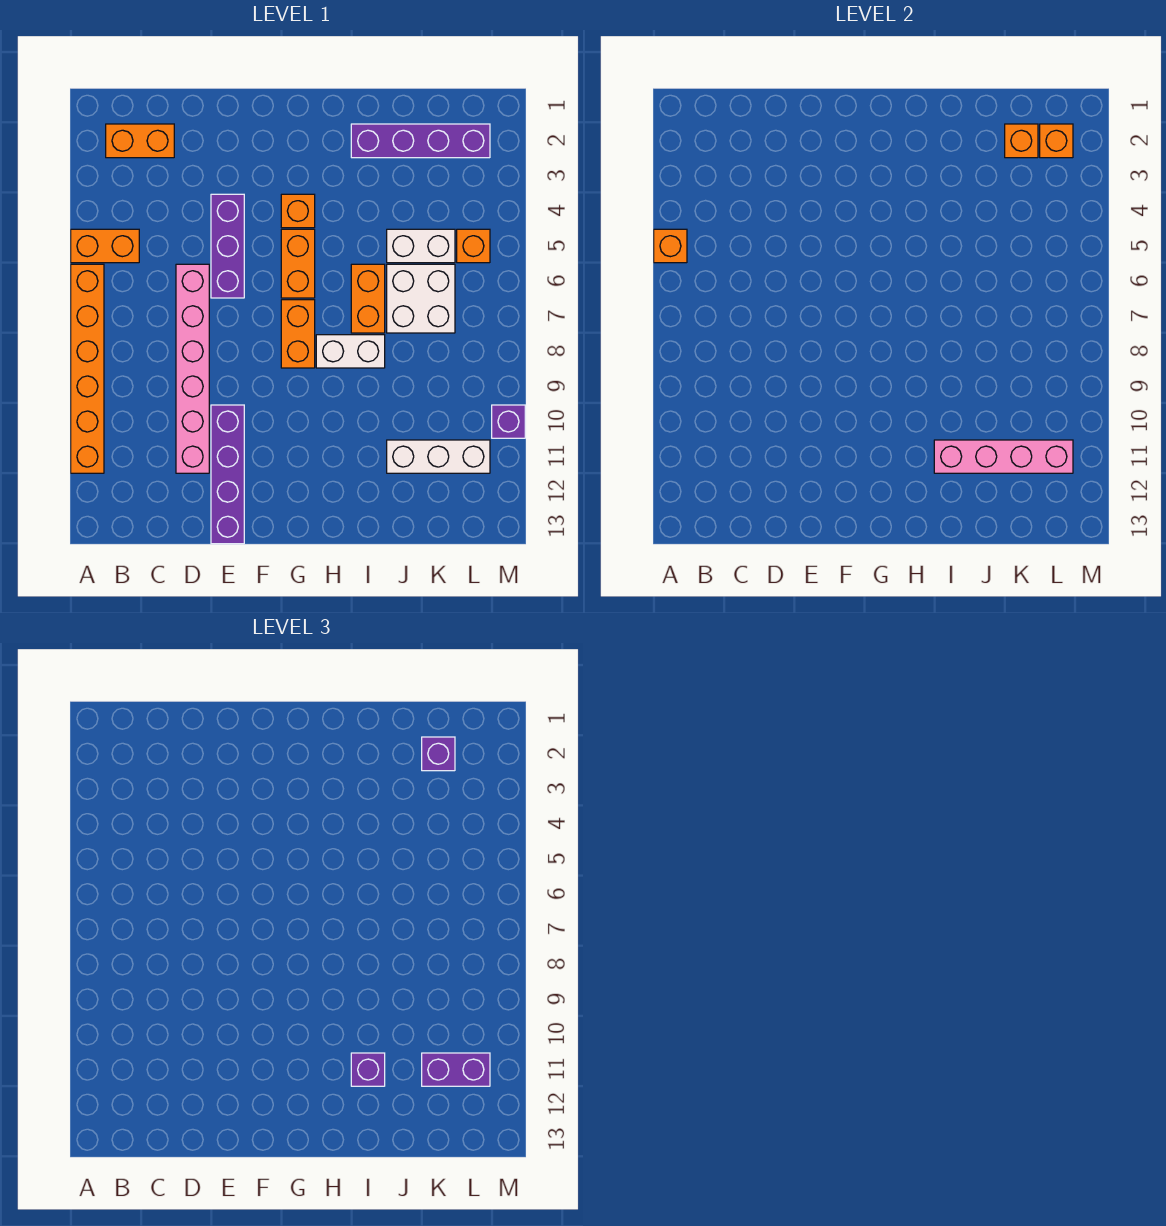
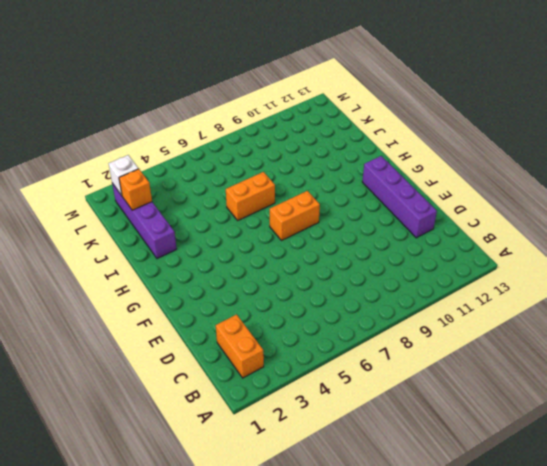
purple brick D12:G12 level 1 -> purple brick E10:E13 level 1
white brick L2 level 2 -> orange brick L2 level 2
none -> orange brick A5:B5 level 1
none -> orange brick A6:A11 level 1
none -> pink brick D6:D11 level 1

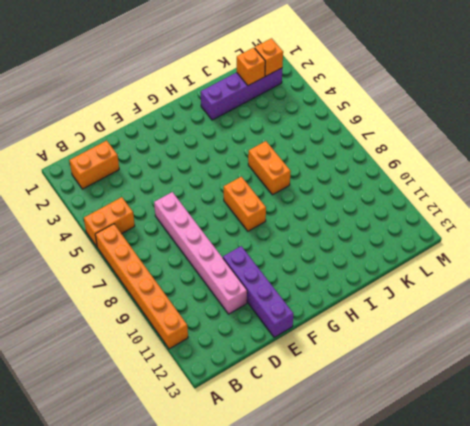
none -> purple brick E4:E6 level 1
none -> orange brick G4 level 1
none -> orange brick G5:G6 level 1

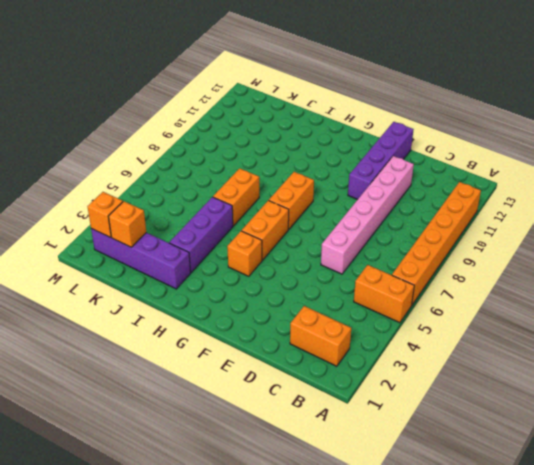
purple brick I3:I5 level 1 -> purple brick E4:E6 level 1
none -> white brick H8:I8 level 1
none -> white brick J5:K5 level 1
none -> white brick J6:K7 level 1

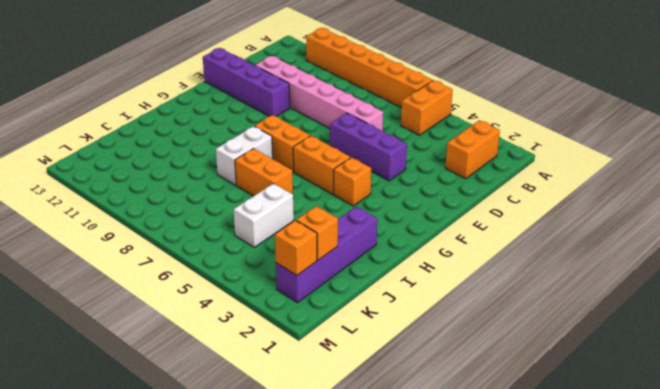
none -> white brick J6:K7 level 1
none -> white brick J11:L11 level 1
none -> orange brick L5 level 1

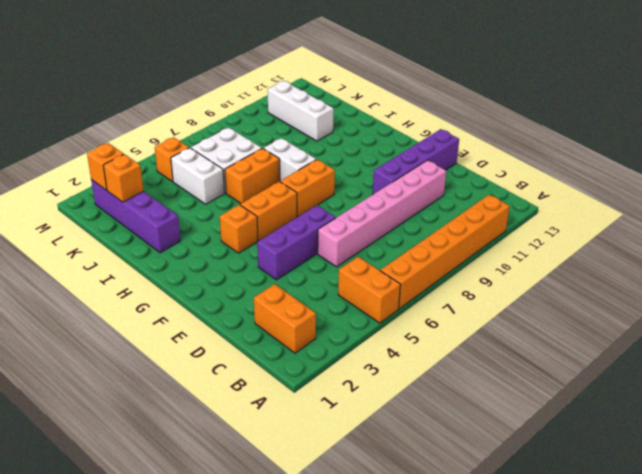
none -> purple brick M10 level 1
none -> orange brick A5 level 2
none -> pink brick I11:L11 level 2

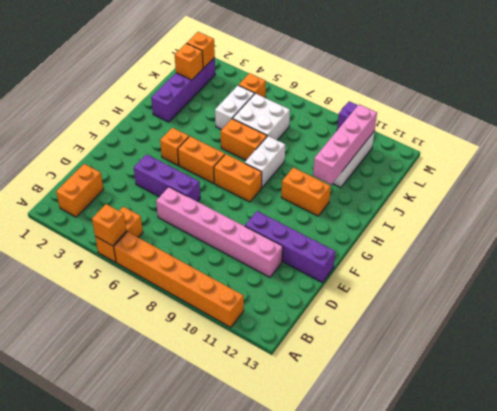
orange brick H10:H11 level 1 -> none
none -> purple brick I11 level 3
none -> purple brick K2 level 3
none -> purple brick K11:L11 level 3

